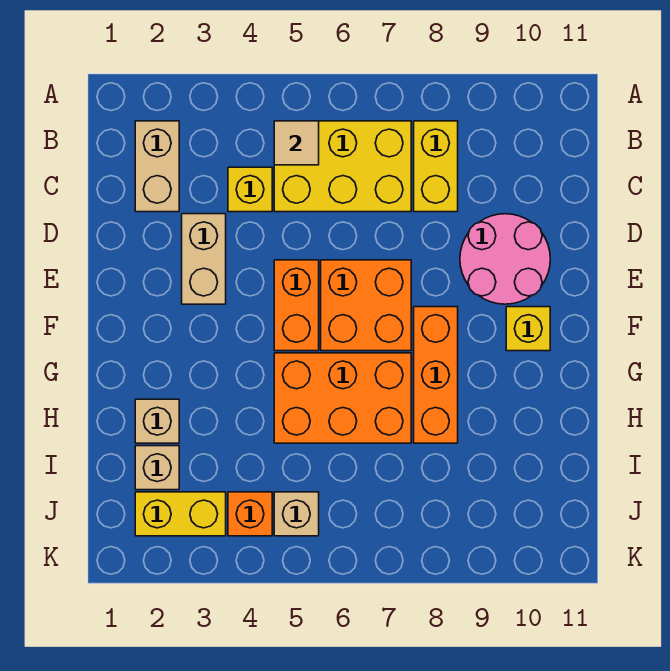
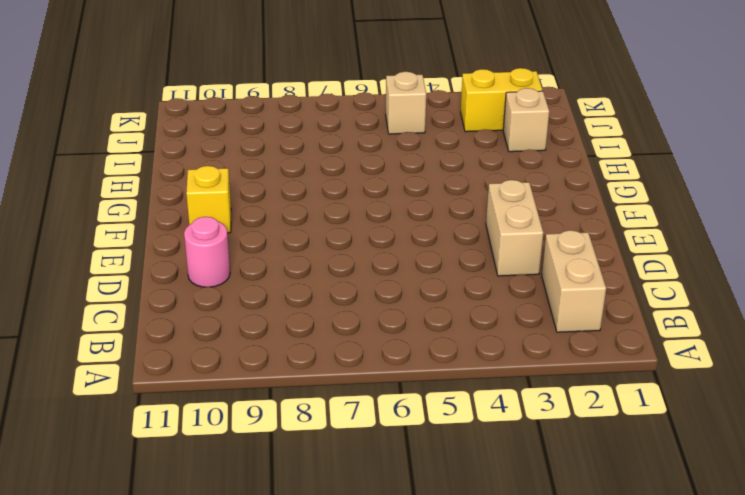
pink round brick D10 level 1 -> pink round brick D9:E10 level 1
none -> yellow brick B5:C7 level 1
none -> yellow brick B8:C8 level 1
none -> yellow brick C4 level 1

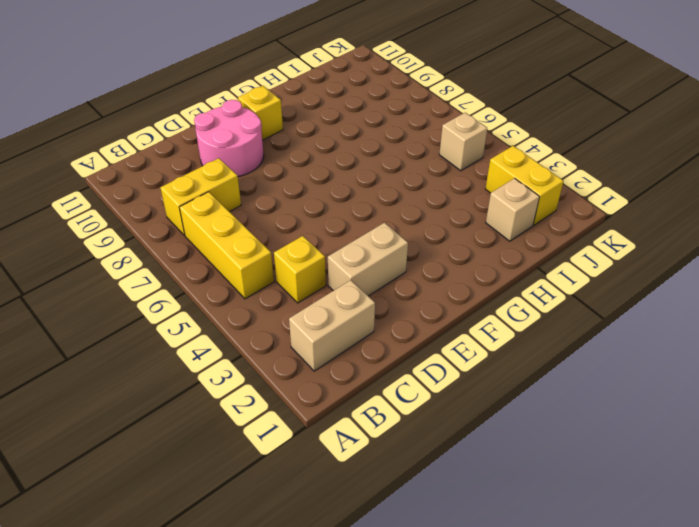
yellow brick B5:B7 level 1 -> yellow brick B5:C7 level 1
none -> orange brick E5:F5 level 1
none -> orange brick E6:F7 level 1
none -> orange brick F8:H8 level 1

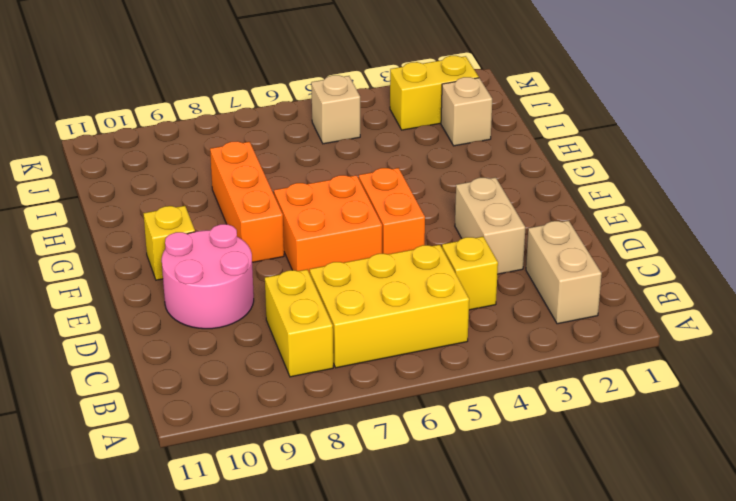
none -> orange brick G5:H7 level 1
none -> tan brick H2 level 1
none -> orange brick J4 level 1

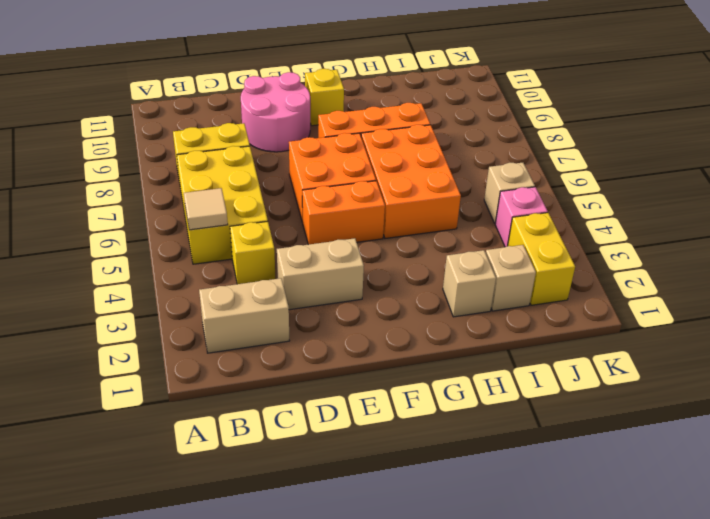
pink brick J4 level 1 -> orange brick J4 level 1

